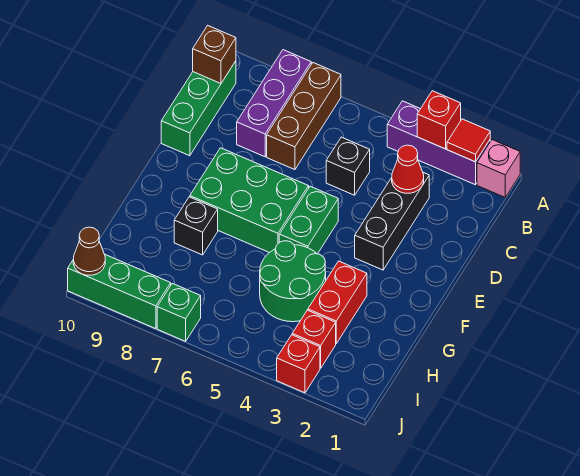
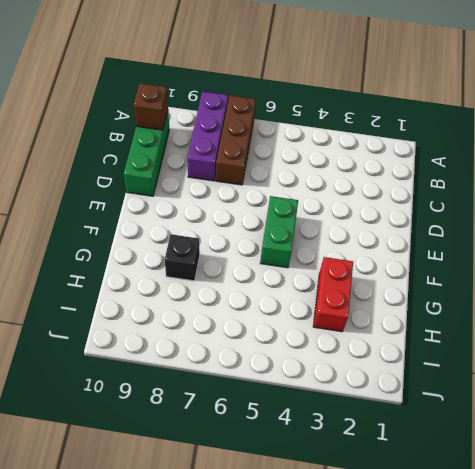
none -> pink brick A1 level 1
none -> purple brick A2:A4 level 1
none -> black brick C3:E3 level 1

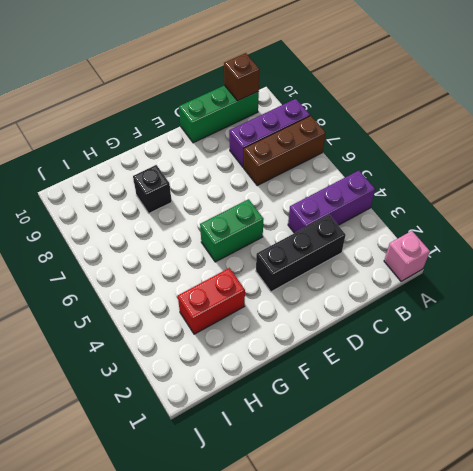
purple brick A4:C4 level 1 -> purple brick A2:A4 level 1
none -> black brick C5 level 1
none -> green brick E6:F8 level 1
none -> green round brick G4:H5 level 1

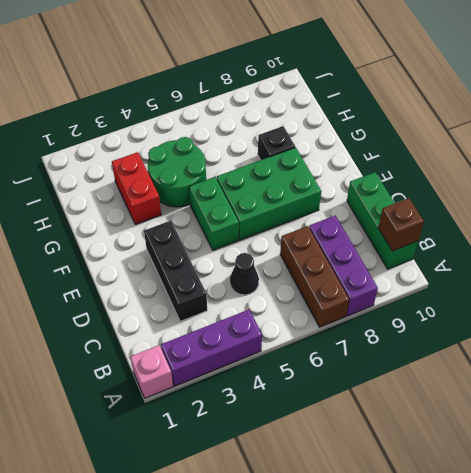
black cone C5 level 1 -> black brick C5 level 1
none -> red brick I3 level 1
none -> red brick J3 level 1
none -> green brick J7 level 1

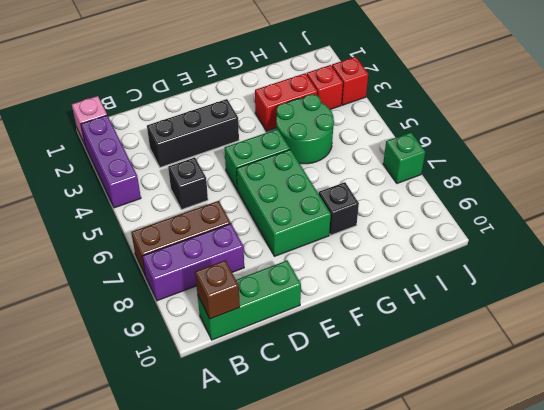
none -> green brick J8:J10 level 1
none -> red tile A2 level 2
none -> red brick A3 level 2

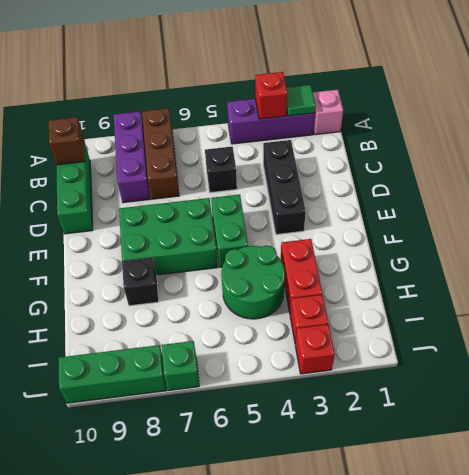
green tile A2 level 2 -> red tile A2 level 2
none -> red cone C3 level 2
none -> brown cone J10 level 2

